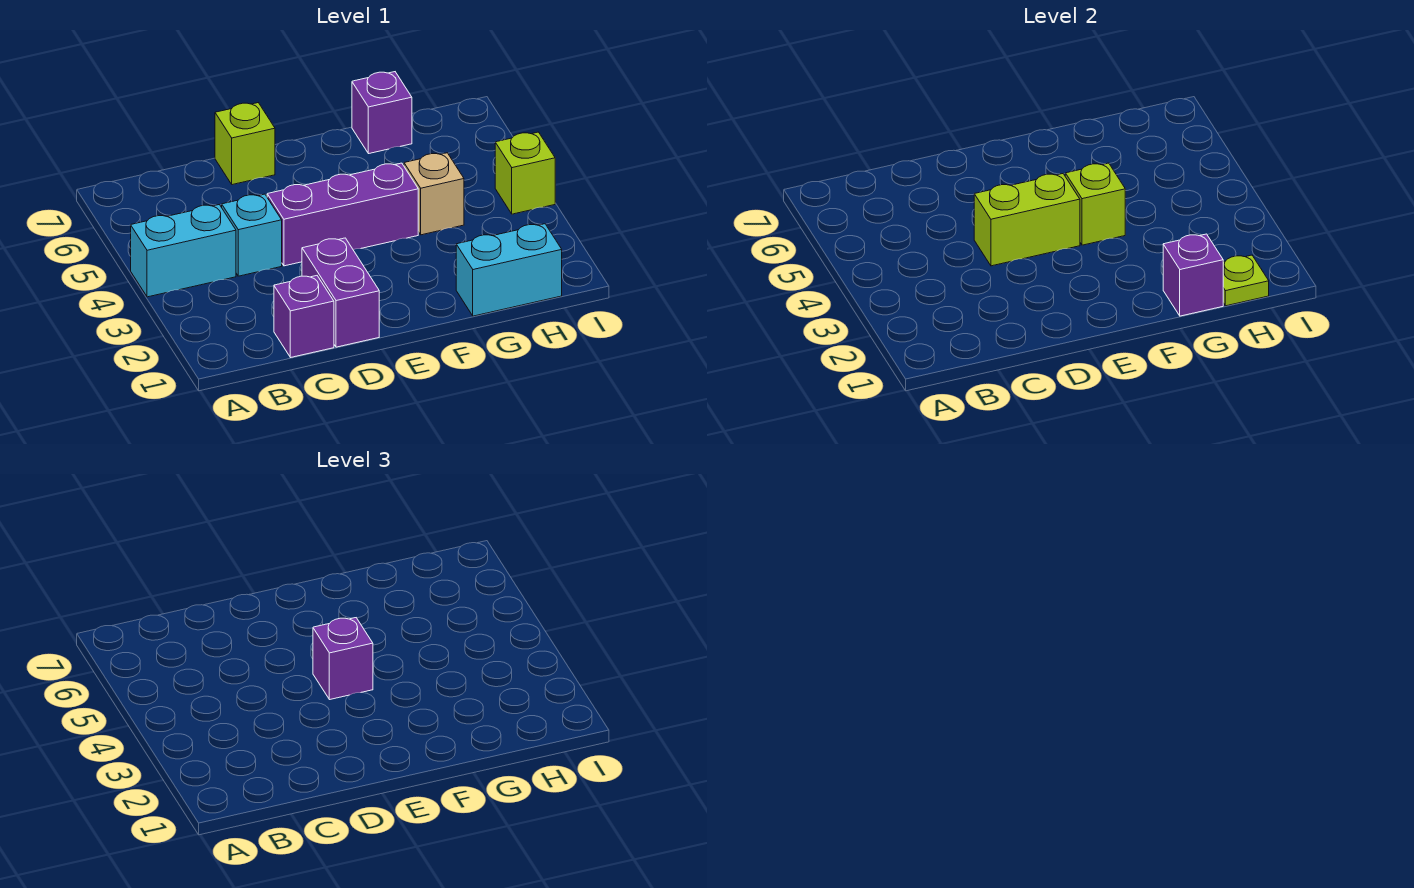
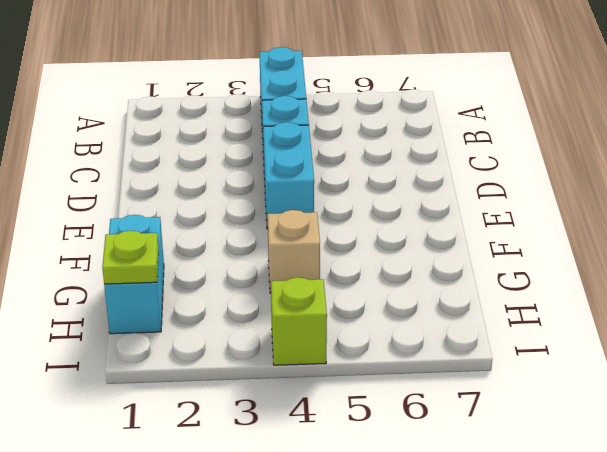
cyan brick D4:E4 level 1 -> purple brick D4:F4 level 1
none -> purple brick C1 level 1
none -> purple brick D1:D2 level 1
none -> lime brick D7 level 1

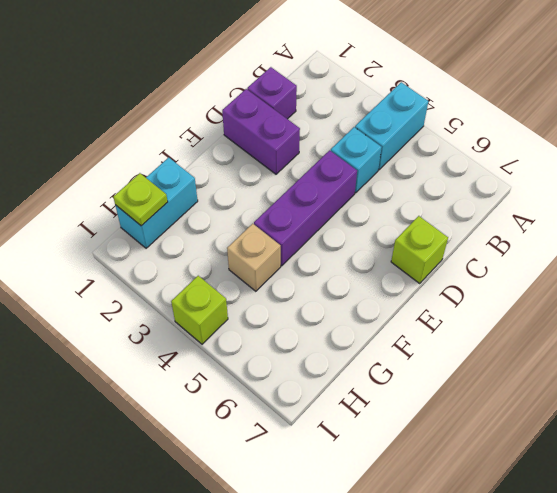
none -> purple brick G7 level 1
none -> lime brick D4:E4 level 2
none -> lime brick F4 level 2

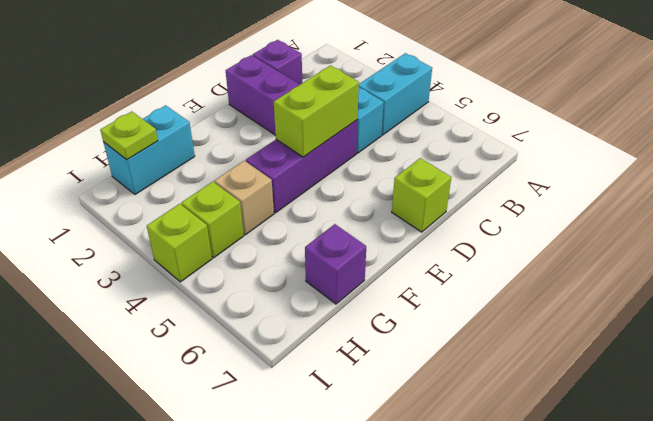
lime brick H4 level 1 -> lime brick F4 level 2
none -> purple brick G1 level 2
none -> purple brick E4 level 3

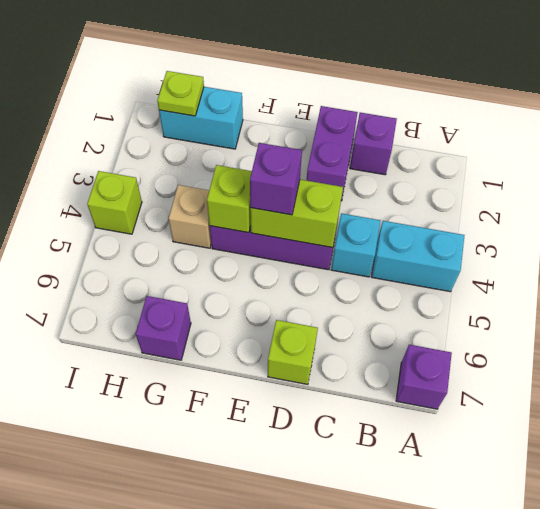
purple brick A7 level 1 -> purple brick G1 level 2

